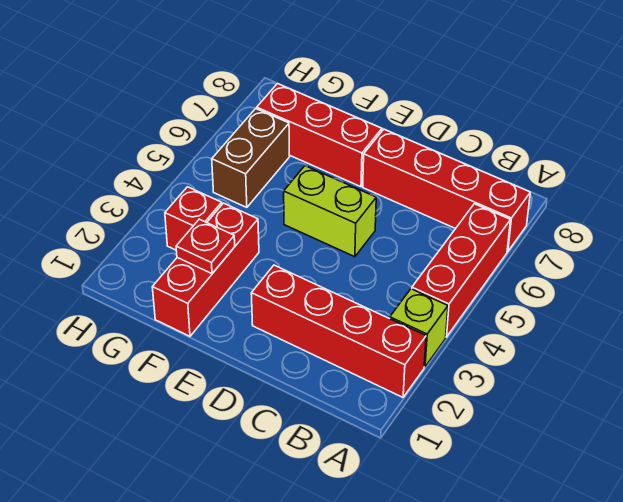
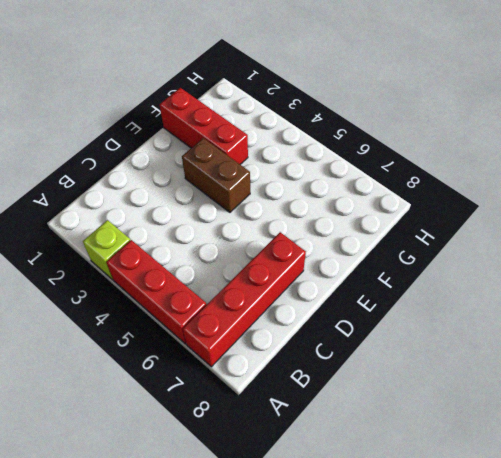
brown brick E3:E4 level 1 -> brown brick G5:G6 level 1
none -> red brick A2:D2 level 1
none -> lime brick D5:E5 level 1

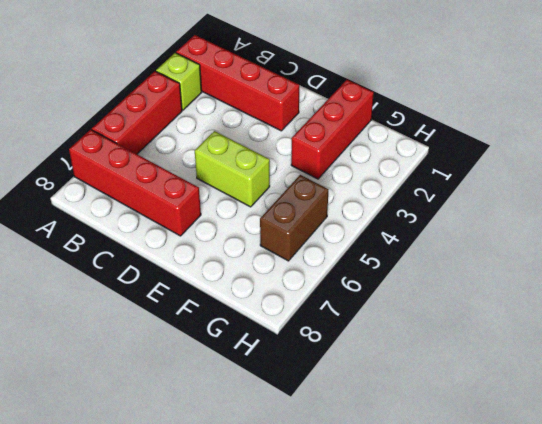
none -> red brick E7:G7 level 1
none -> red brick G3 level 1

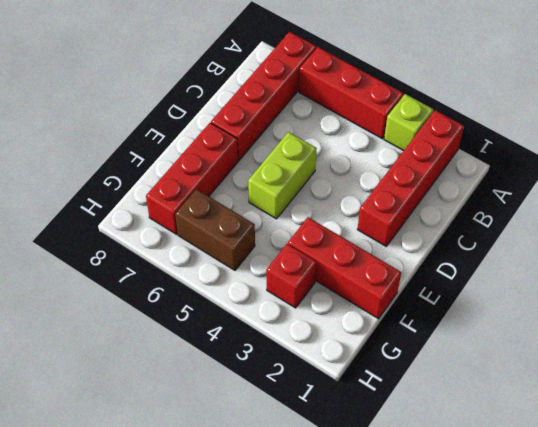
none -> red plate F2 level 2

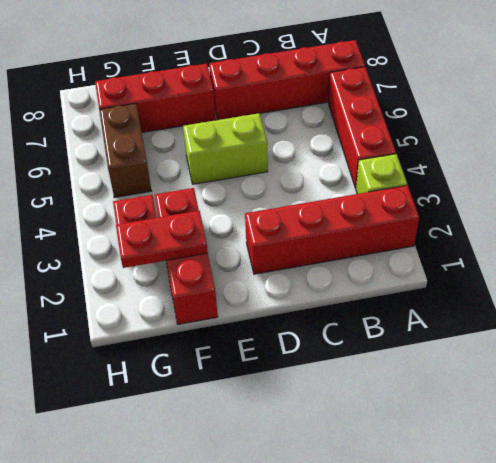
red plate F2:G2 level 2 -> red plate F2 level 2

